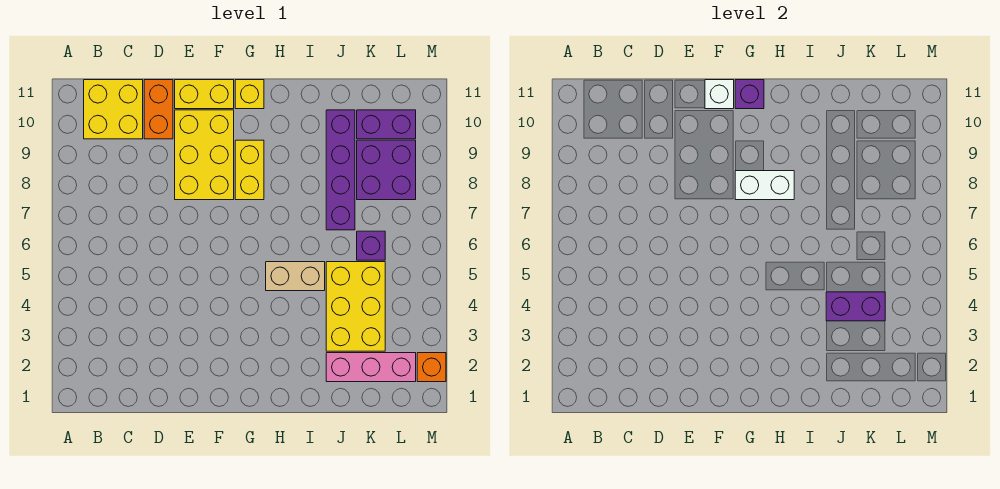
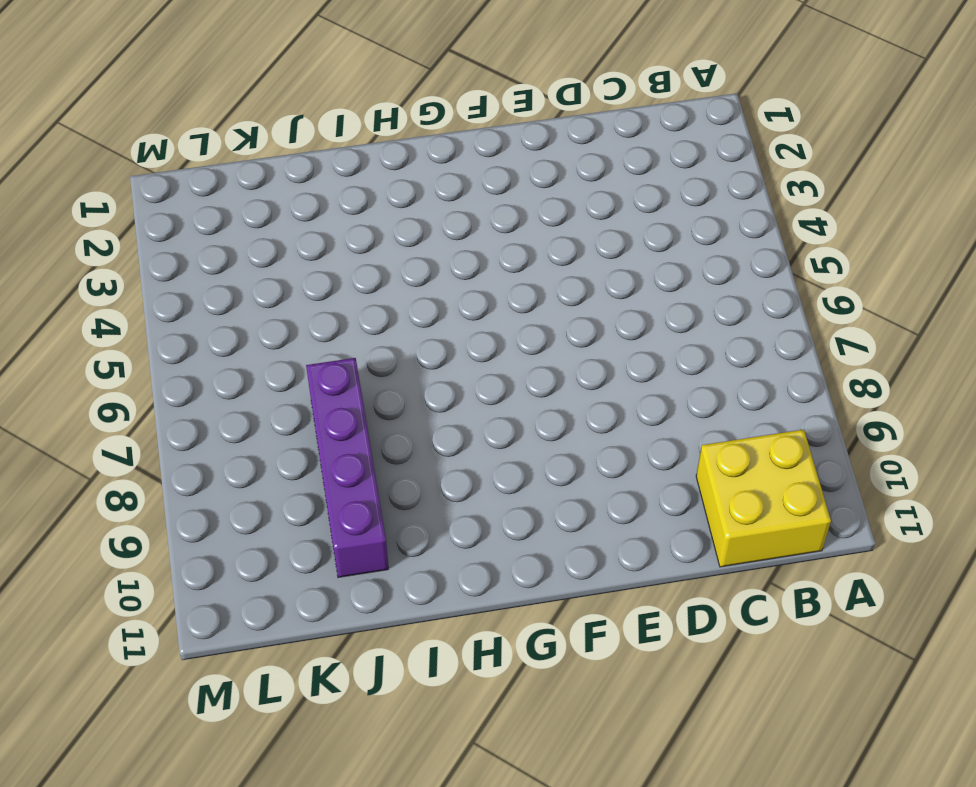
none -> orange brick D10:D11 level 1
none -> yellow brick E8:F10 level 1
none -> yellow brick E11:F11 level 1

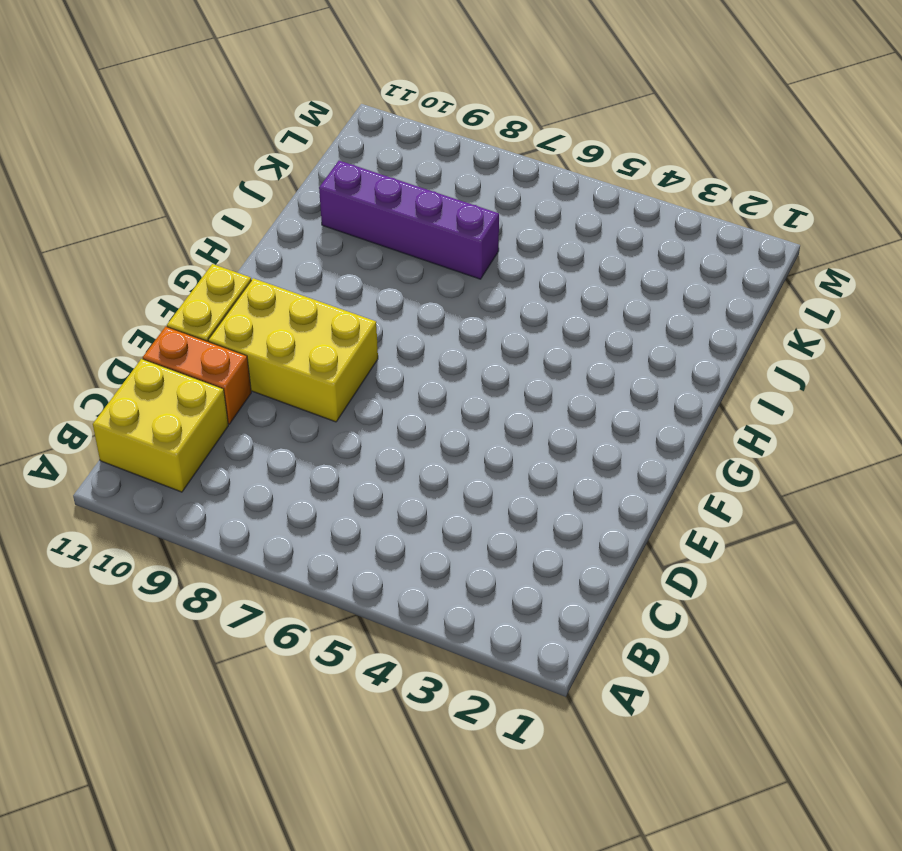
none -> yellow brick G8:G9 level 1
none -> yellow brick G11 level 1
none -> tan brick H5:I5 level 1

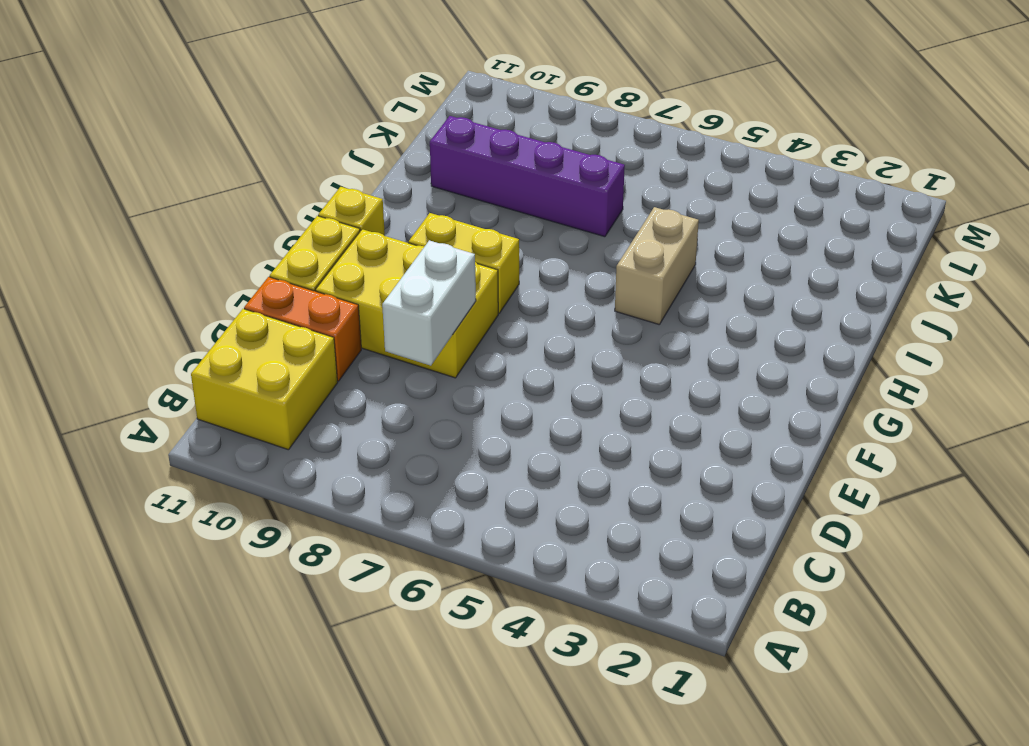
white brick D8:E8 level 2 -> white brick G8:H8 level 2
none -> pink brick J2:L2 level 1
none -> yellow brick J3:K5 level 1
none -> purple brick K6 level 1

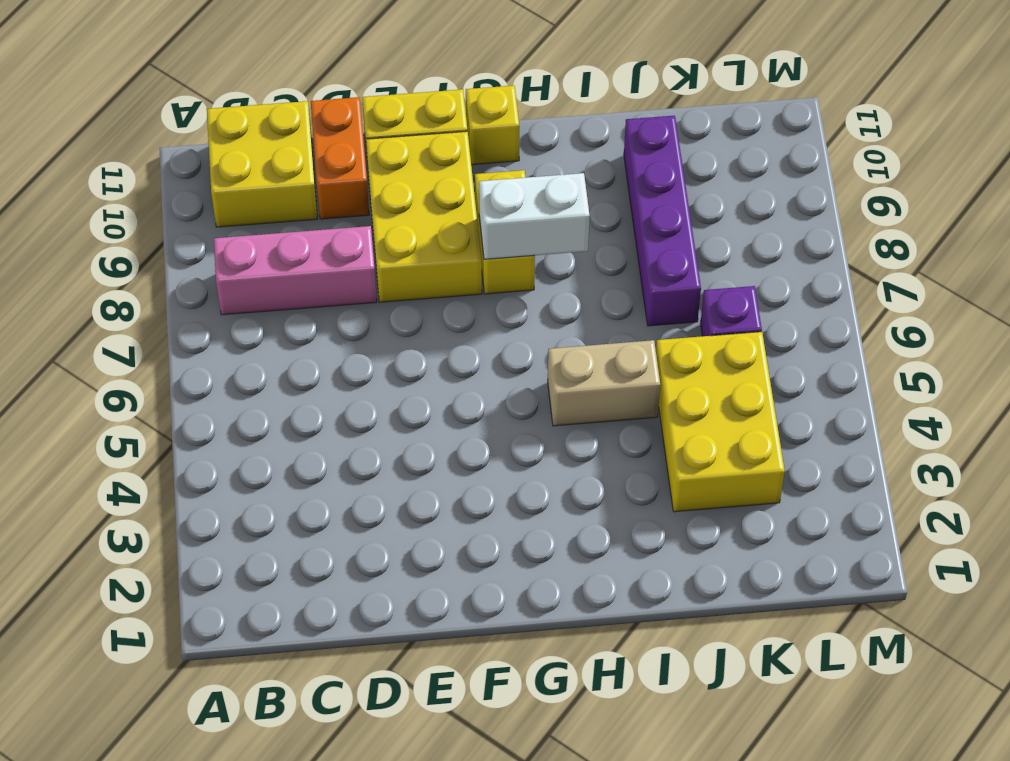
pink brick B8:D8 level 1 -> pink brick J2:L2 level 1
none -> purple brick K8:L9 level 1
none -> purple brick K10:L10 level 1
none -> orange brick M2 level 1

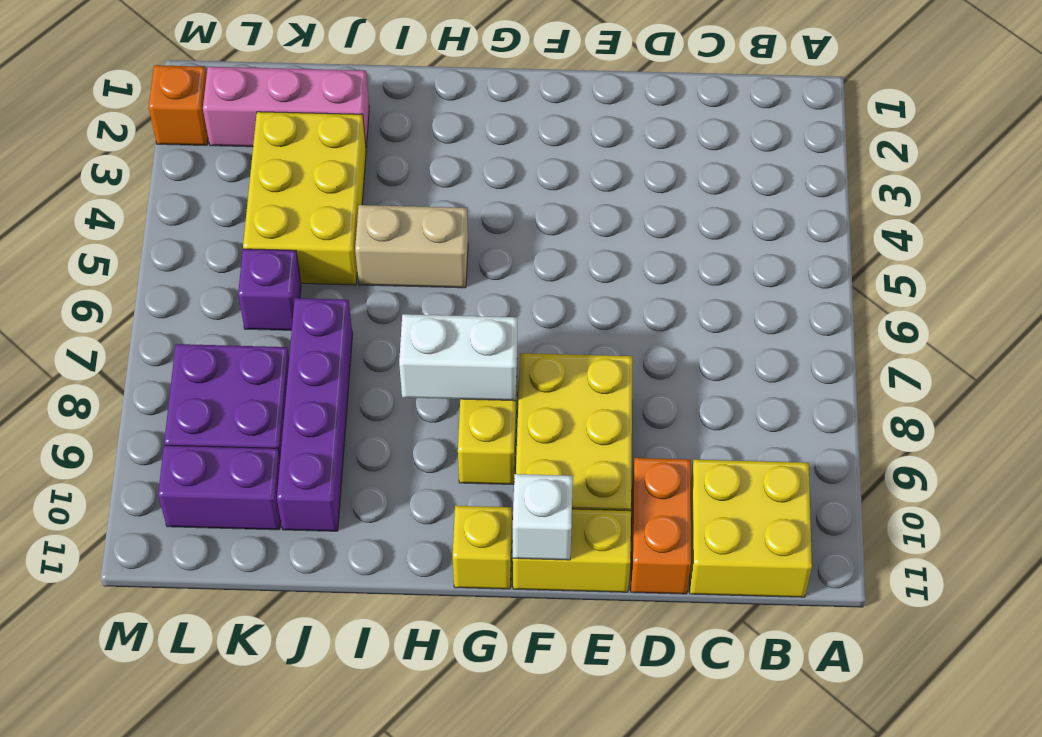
none -> purple brick G11 level 2
none -> purple brick J4:K4 level 2

